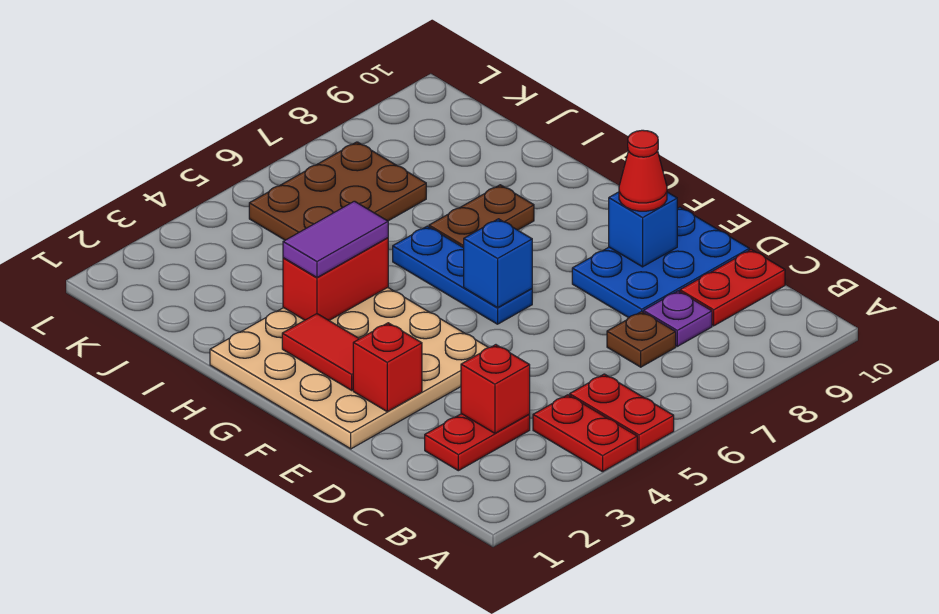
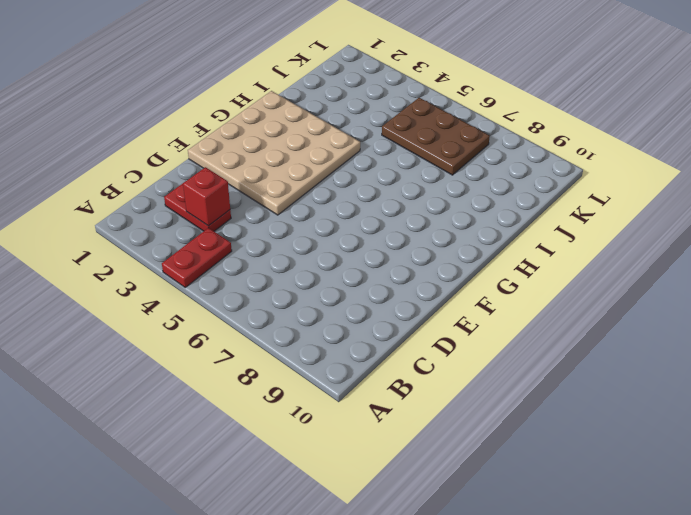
none -> red plate A5:B5 level 1
none -> brown plate C7 level 1
none -> purple plate C8 level 1

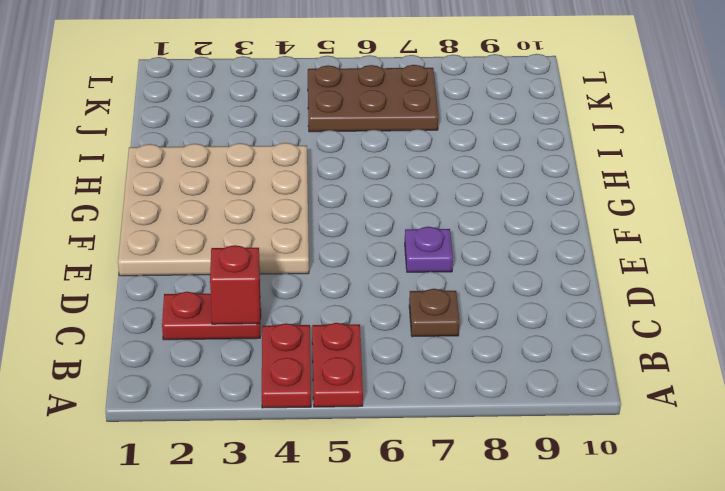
purple plate E7 level 1 -> purple plate C8 level 1
none -> red plate C9:C10 level 1
none -> blue plate D8:E10 level 1
none -> blue plate F6:H6 level 1

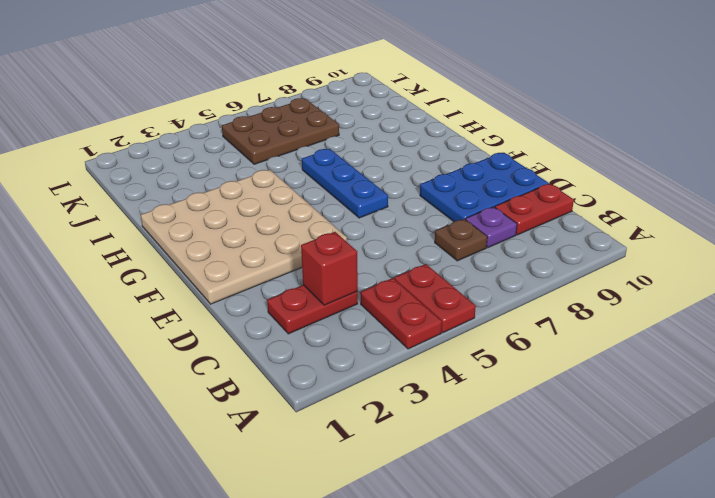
none -> brown plate H7:H8 level 1
none -> red brick E2 level 2
none -> blue brick E9 level 2

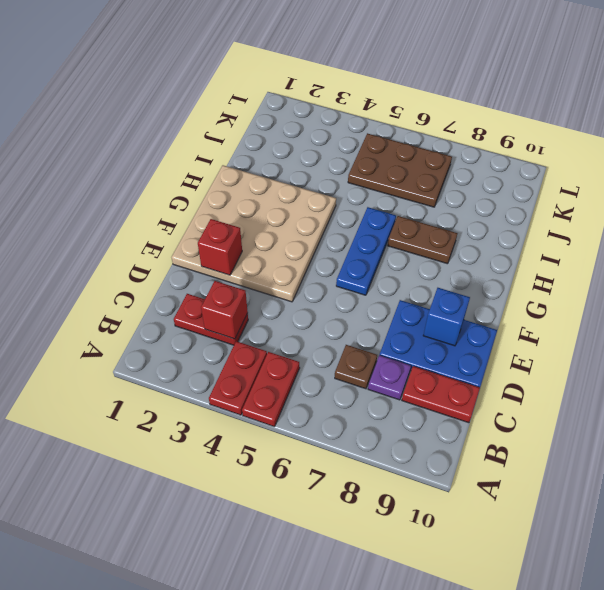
none -> red tile F2:G2 level 2
none -> blue brick F6 level 2
none -> red brick H3:H4 level 2

